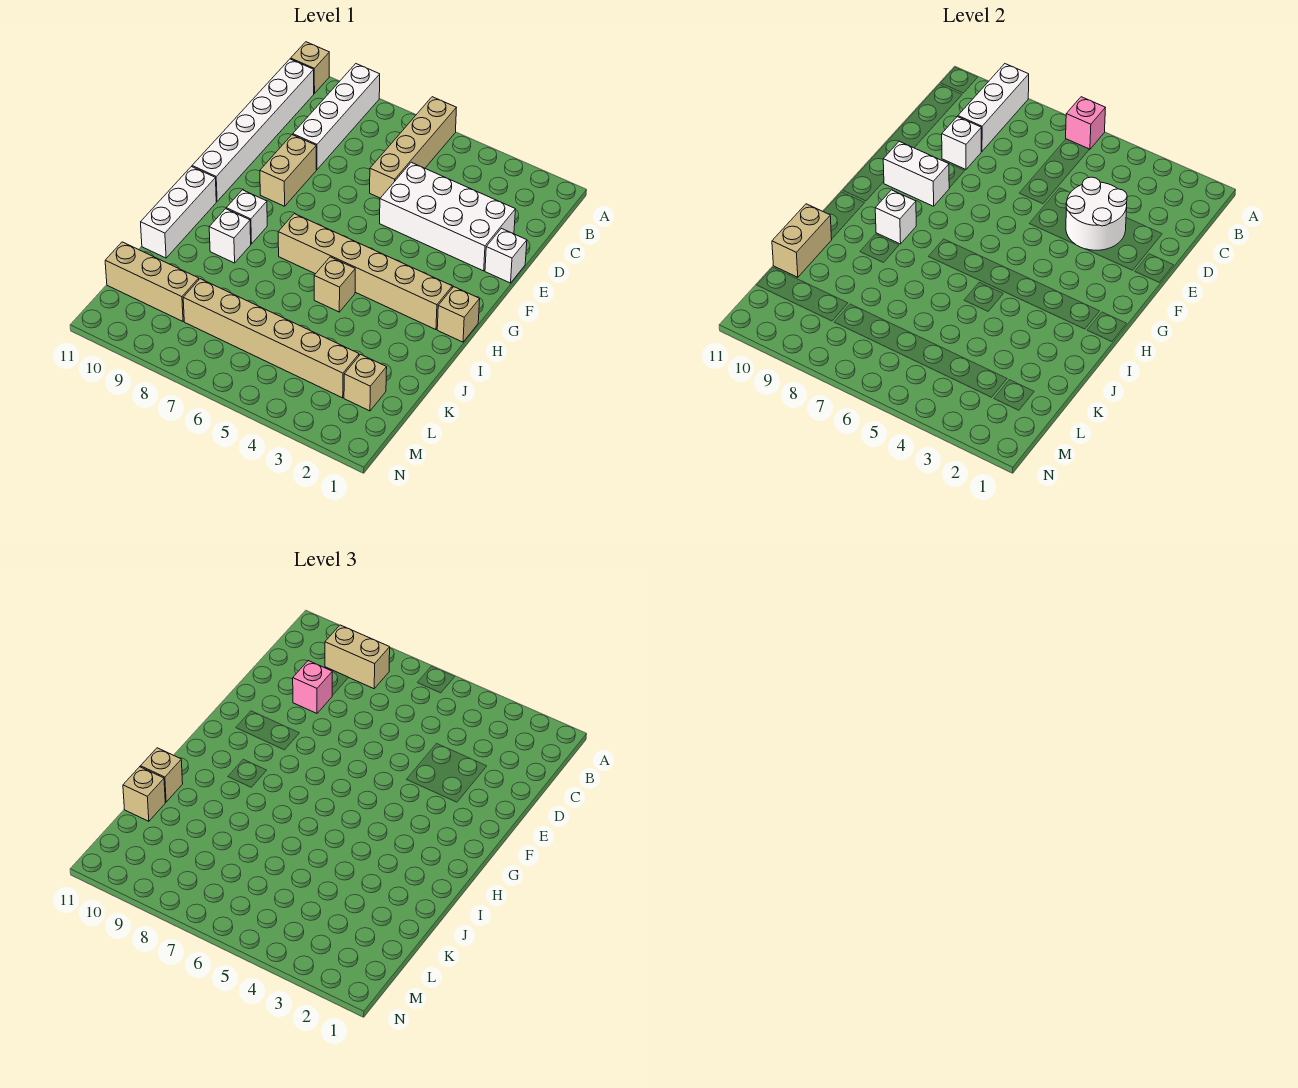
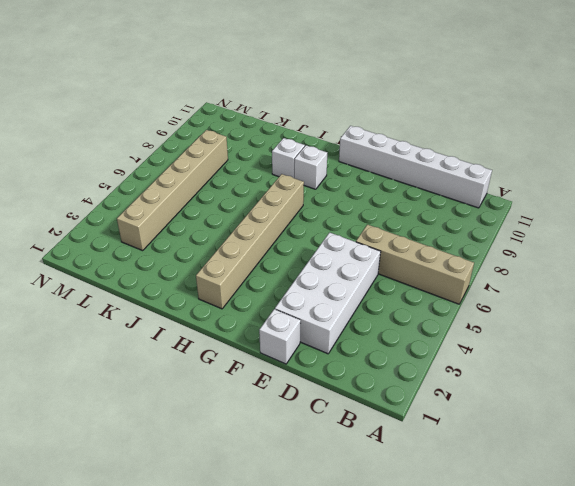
none -> white brick A9:D9 level 1
none -> tan brick A11 level 1
none -> tan brick E9:F9 level 1

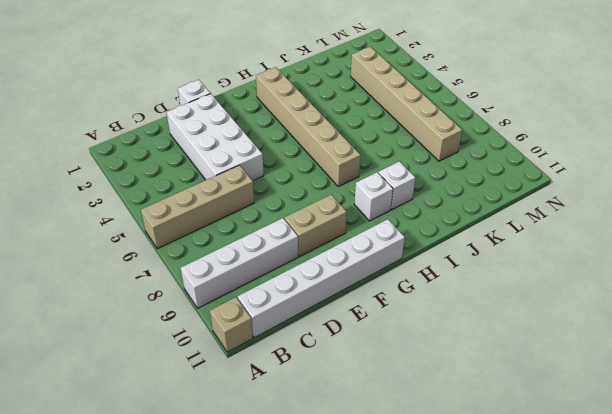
none -> tan brick H1 level 1
none -> white brick H11:J11 level 1
none -> tan brick I5 level 1

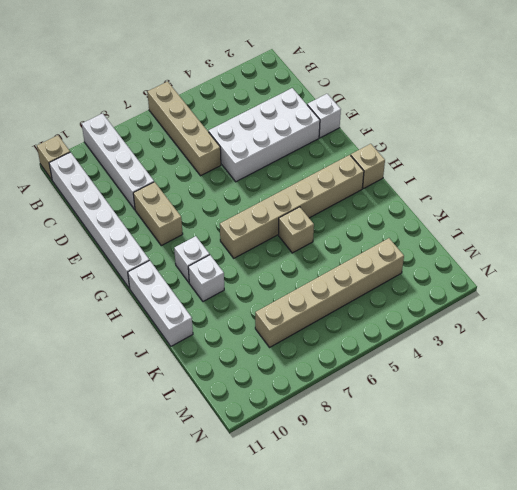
none -> tan brick L2 level 1
none -> tan brick L9:L11 level 1
none -> pink brick A6 level 2

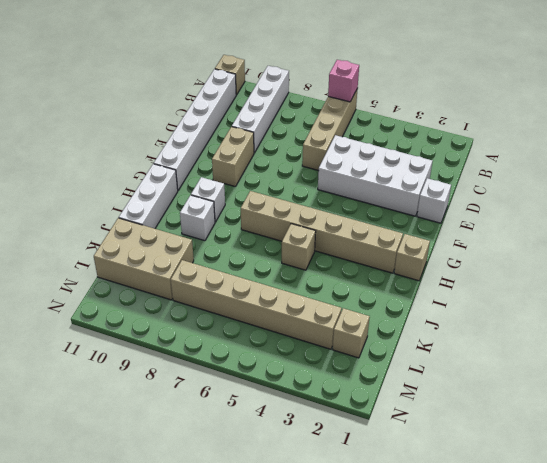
tan brick K9:L11 level 1 -> tan brick L9:L11 level 1
none -> white brick A9:C9 level 2
none -> white round brick D3:E4 level 2
none -> white brick D9 level 2

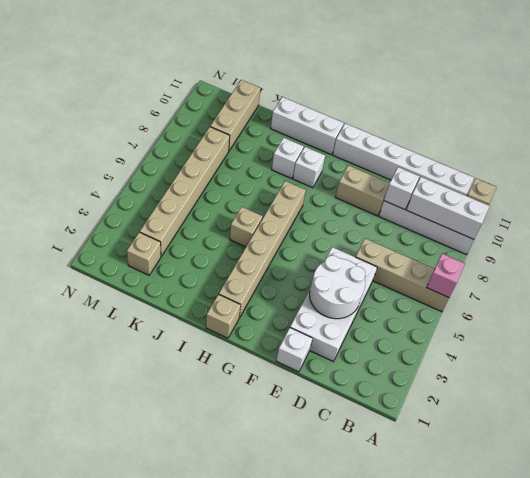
none -> white brick F9:F10 level 2
none -> white brick H9 level 2
none -> tan brick J11:K11 level 2

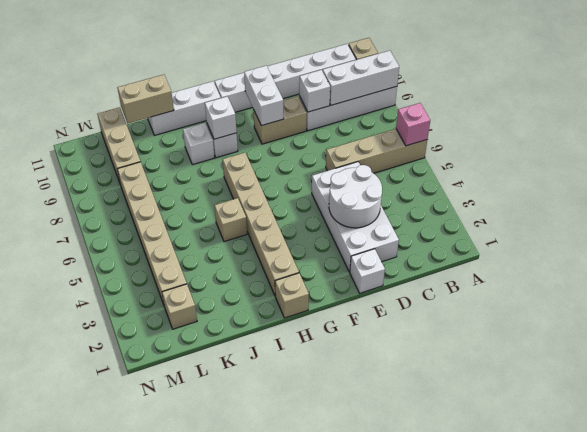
none -> tan brick B8:B9 level 3
none -> pink brick D9 level 3
none -> tan brick J11 level 3

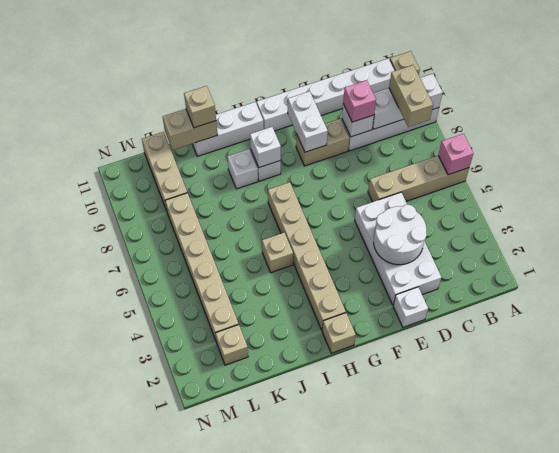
none -> tan brick K11 level 3

